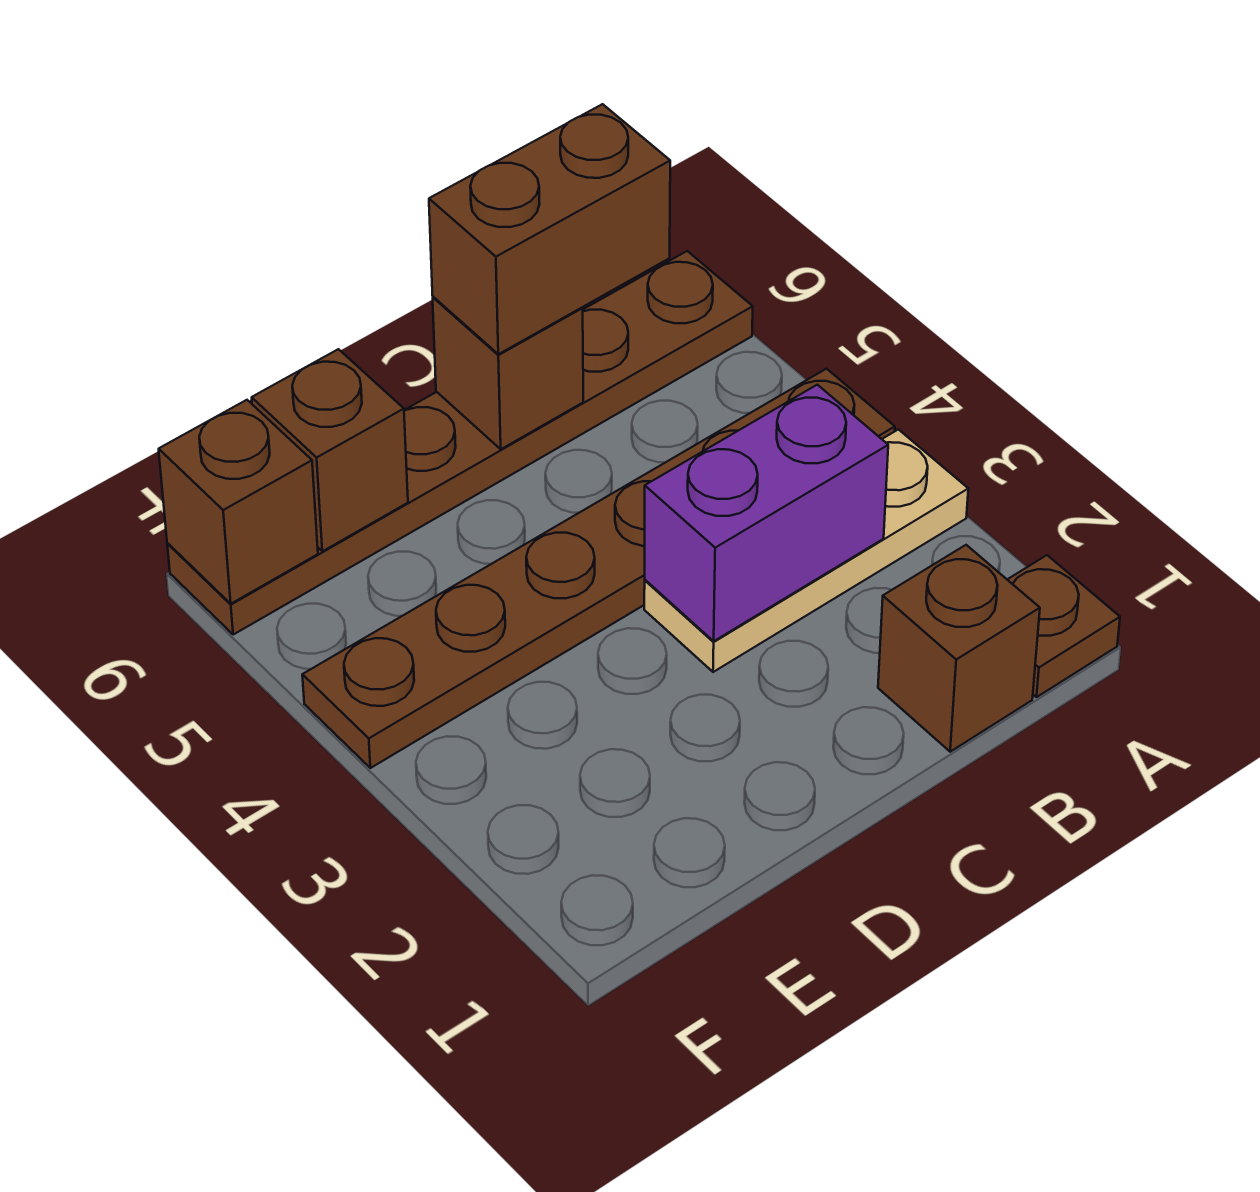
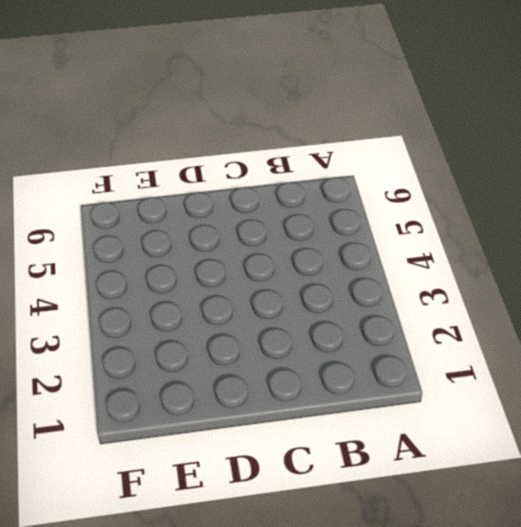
none -> brown plate A1 level 1
none -> tan plate A3:C3 level 1

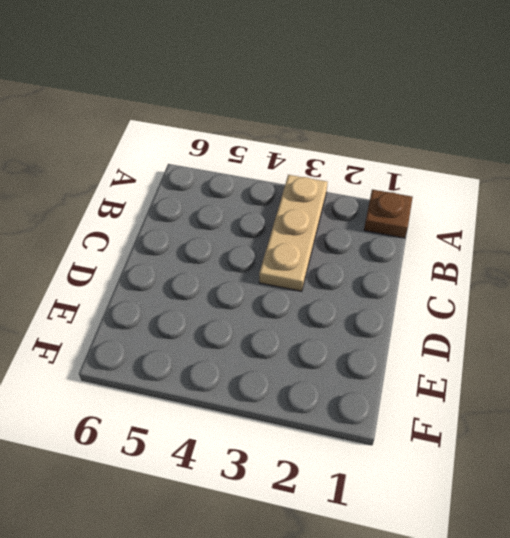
none -> brown plate A4:F4 level 1
none -> brown plate A6:F6 level 1

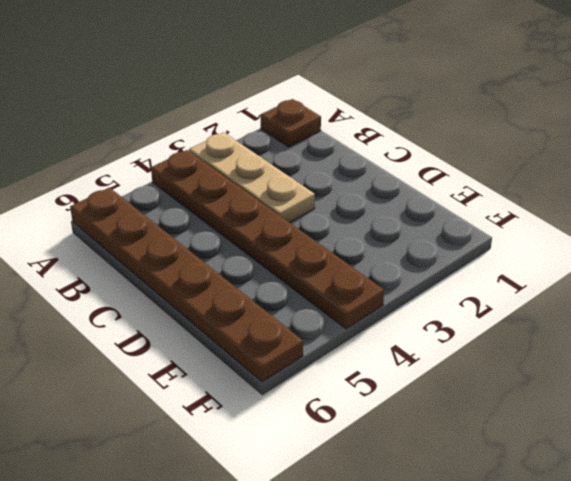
none -> brown brick B1 level 1
none -> purple brick B3:C3 level 2

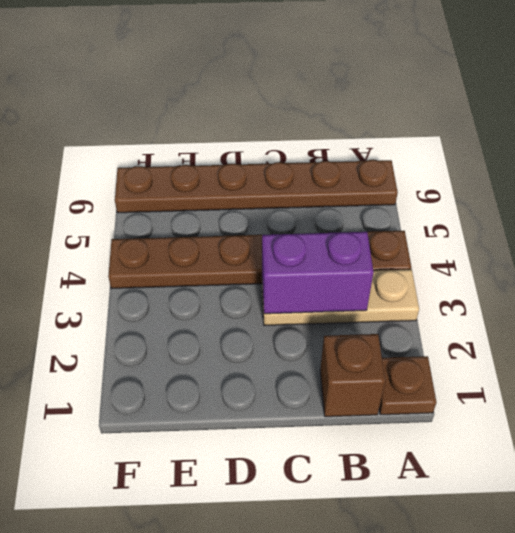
none -> brown brick C6 level 2
none -> brown brick E6 level 2

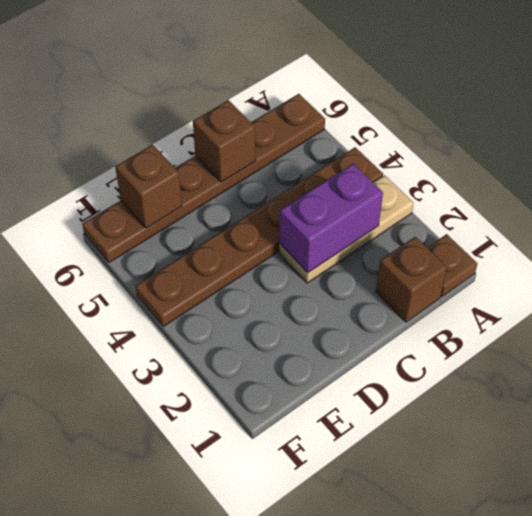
none -> brown brick F6 level 2
none -> brown brick B6:C6 level 3

